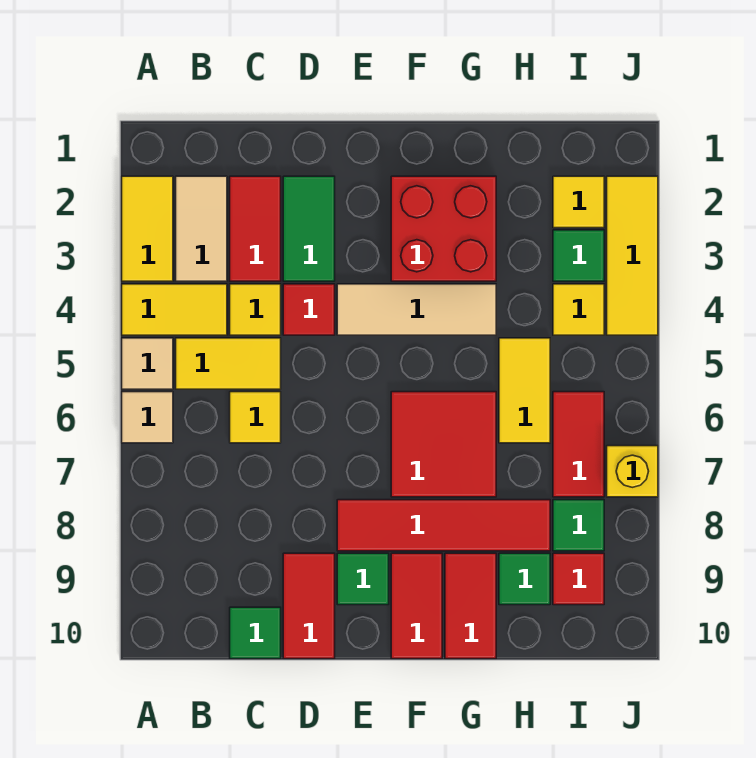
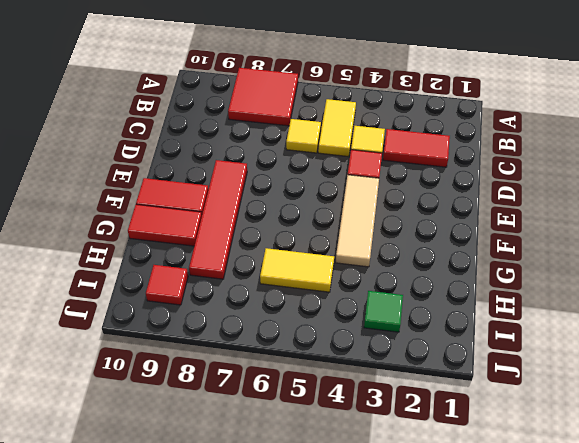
red tile A7:B8 level 1 -> red tile F6:G7 level 1
none -> yellow tile A2:A3 level 1
none -> yellow tile A4:B4 level 1
none -> tan tile A5 level 1
none -> tan tile A6 level 1

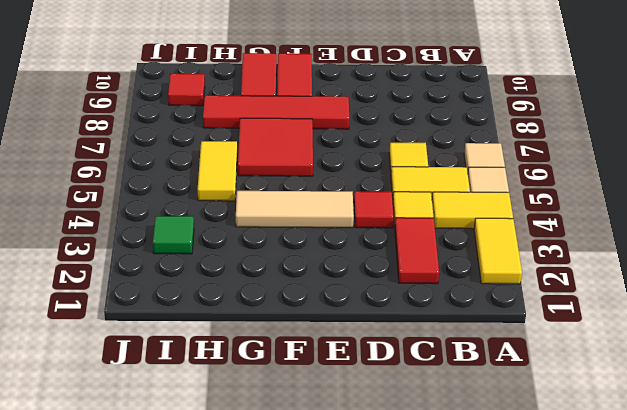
none -> tan tile B2:B3 level 1
none -> green tile C10 level 1
none -> green tile D2:D3 level 1
none -> red tile D9:D10 level 1

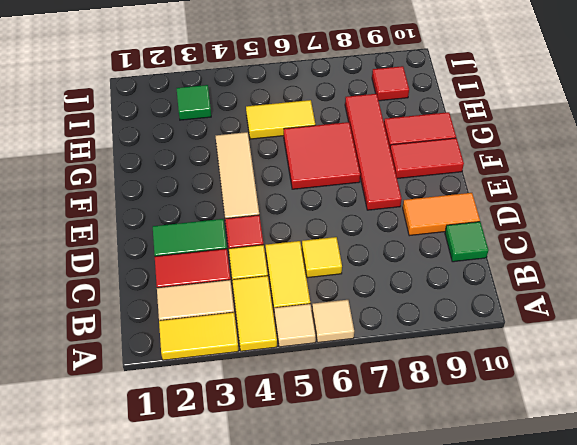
orange tile D9:D10 level 1 -> red tile D9:D10 level 1
none -> green tile E9 level 1
none -> red brick F2:G3 level 1
none -> green tile H9 level 1
none -> yellow tile I2 level 1

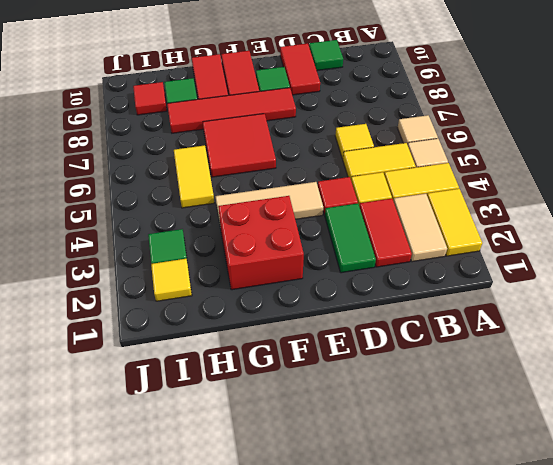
none -> yellow tile I4 level 1
none -> red tile I6:I7 level 1
none -> green tile I8 level 1
none -> yellow tile J2:J4 level 1

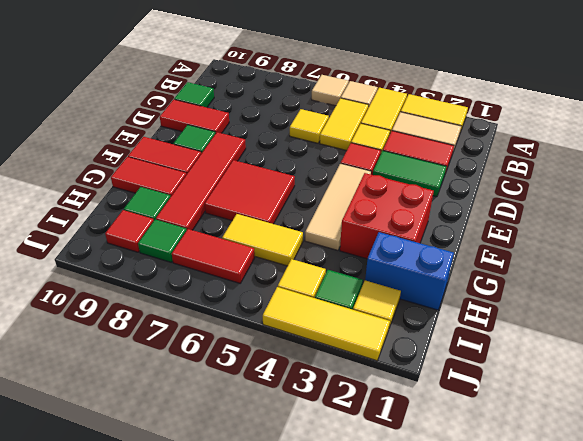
blue brick H1:H2 level 1 -> none
none -> yellow brick J7 level 1

